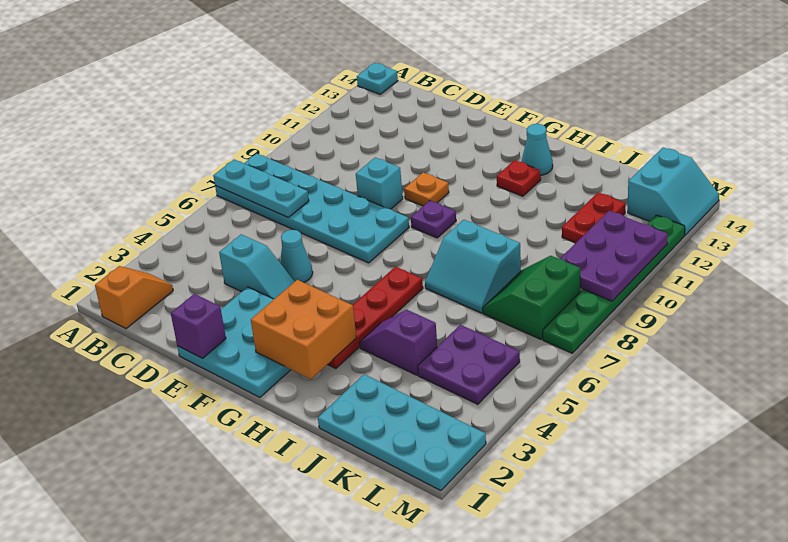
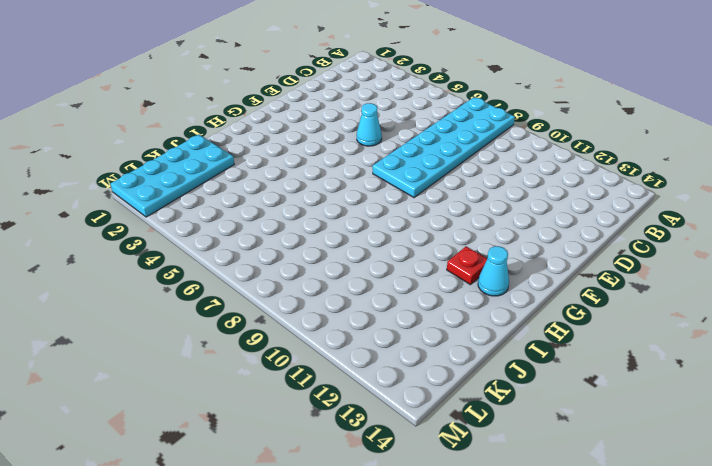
none -> cyan plate A14 level 1
none -> orange slope B1:B2 level 1 top 1
none -> cyan slope D4:E4 level 1 top D

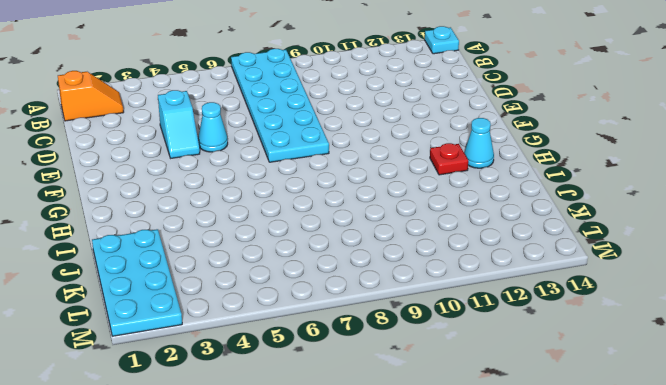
none -> cyan plate E1:G3 level 1
none -> cyan brick E9 level 1
none -> orange plate F10 level 1

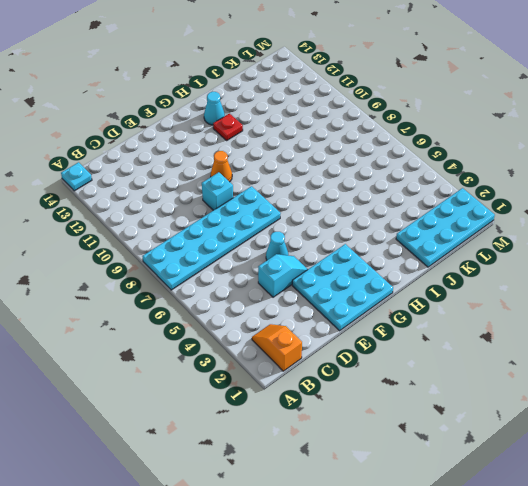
orange cone F10 level 1 -> orange plate F10 level 1
none -> purple plate G9 level 1
none -> red plate H3:H6 level 1
none -> purple slope I4:J4 level 1 top J

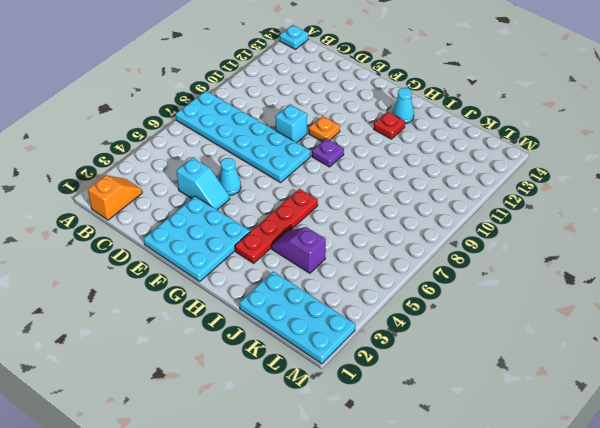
none -> cyan slope I7:J8 level 1 top 8
none -> purple plate K4:L5 level 1
none -> green slope K7:L8 level 1 top L

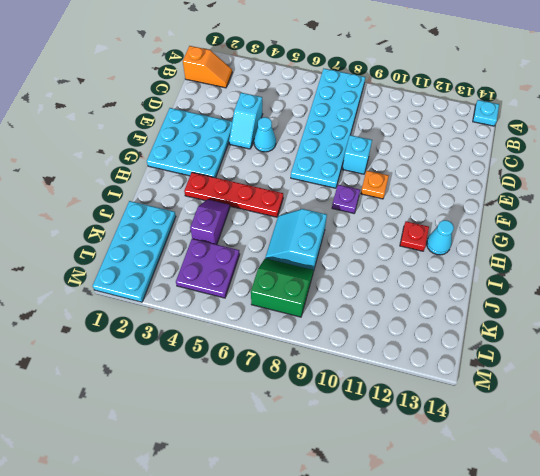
none -> red plate K11:K12 level 1
none -> cyan slope L13:M14 level 1 top L
none -> green plate M7:M12 level 1

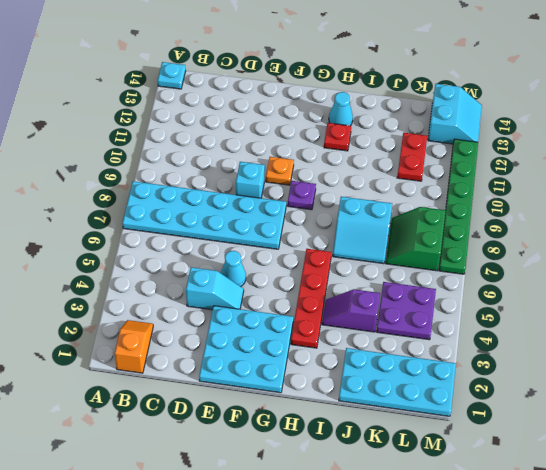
none -> cyan plate A7:C7 level 2
none -> purple brick E1 level 2
none -> orange brick G2:H3 level 2

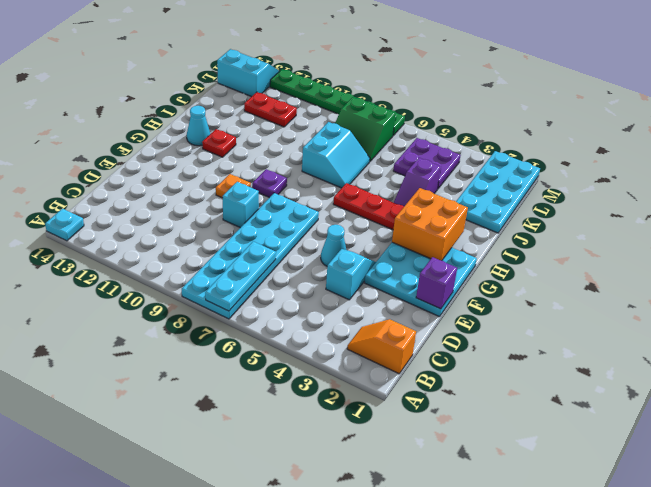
none -> purple plate L9:M11 level 2

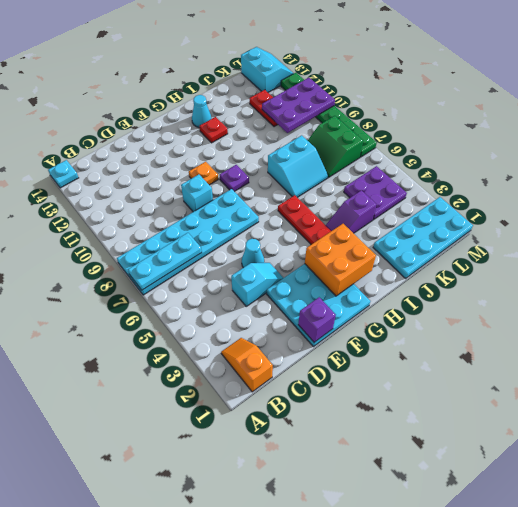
purple plate K10:M11 level 2 -> purple plate L9:M11 level 2

